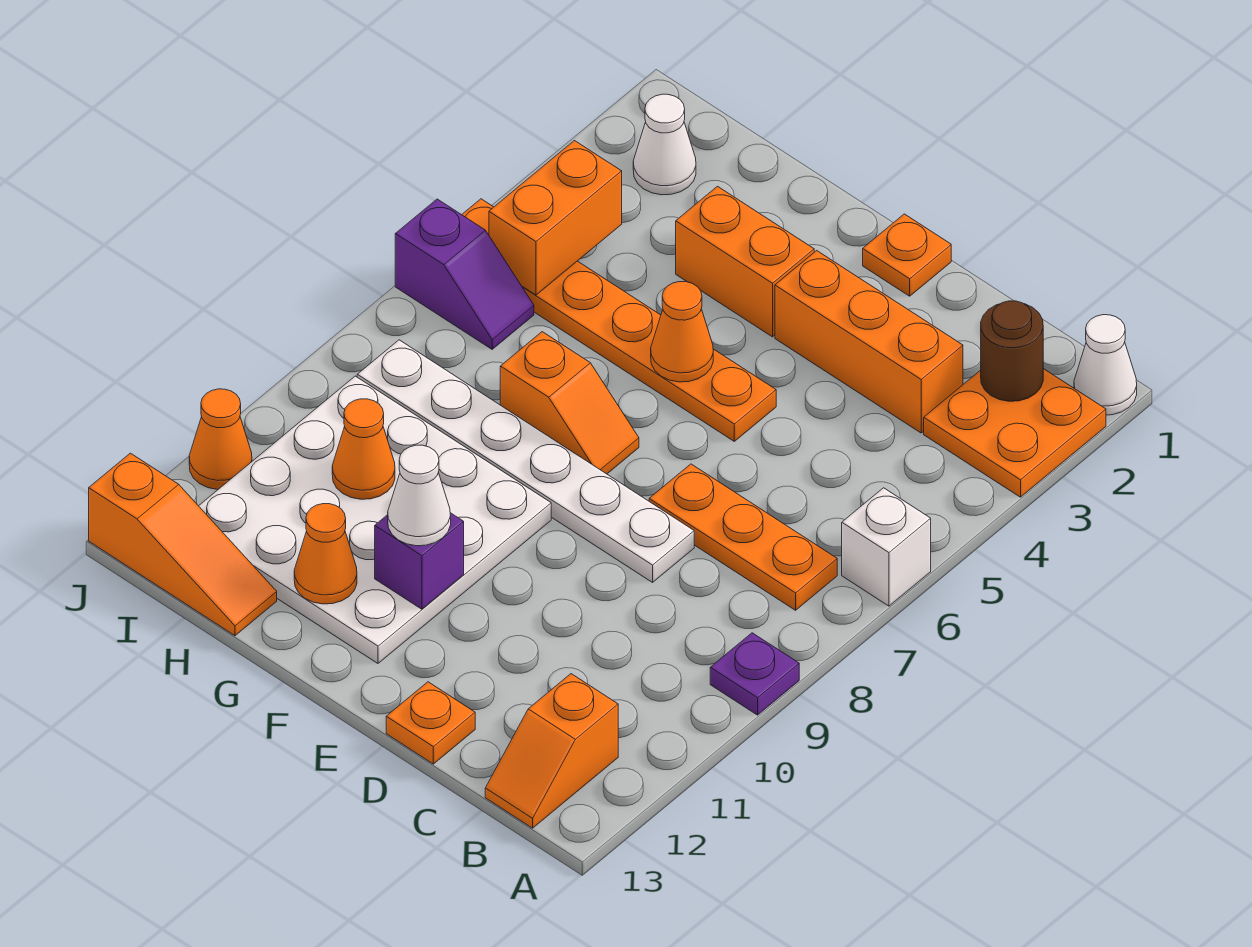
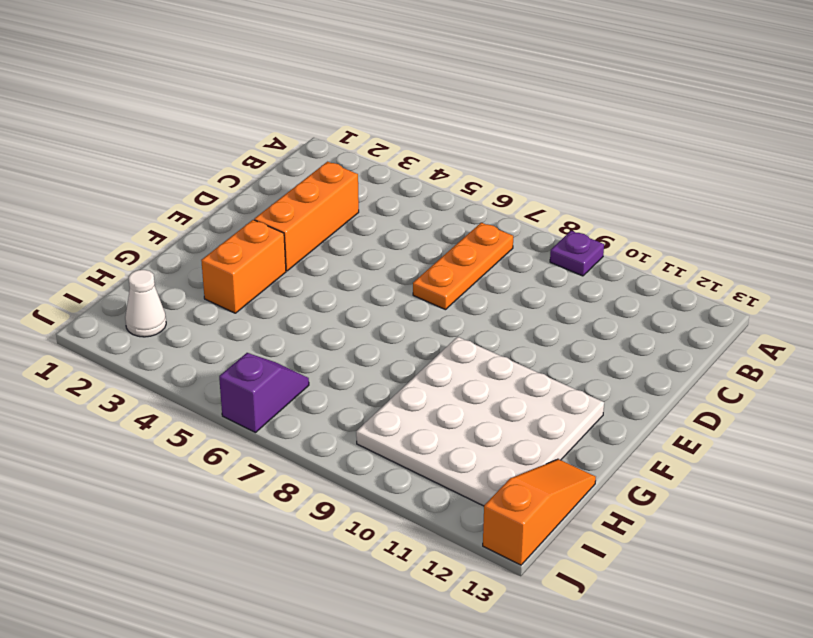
none -> white cone A1 level 1
none -> orange plate A2:B3 level 1
none -> white brick A6 level 1

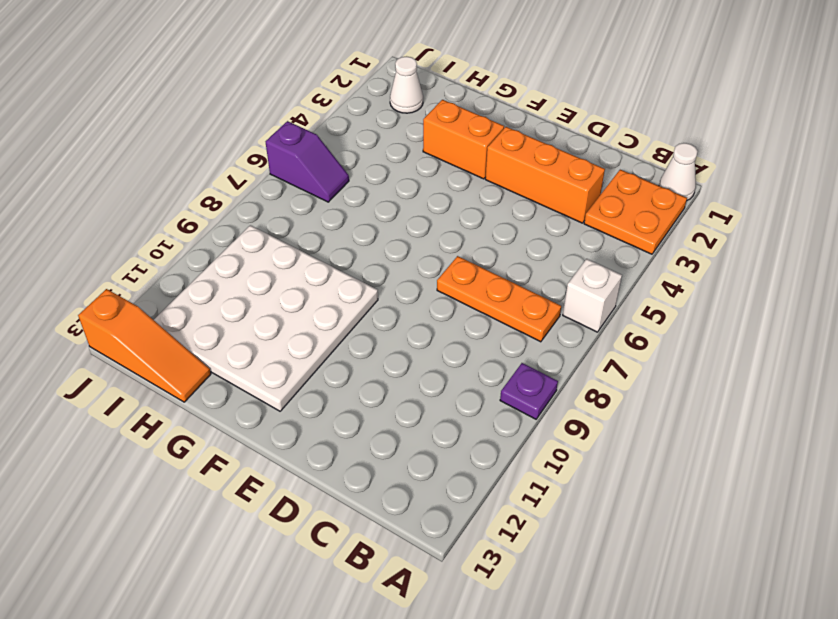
none -> orange slope B12:B13 level 1 top 12
none -> white plate D8:I8 level 1
none -> orange plate D13 level 1

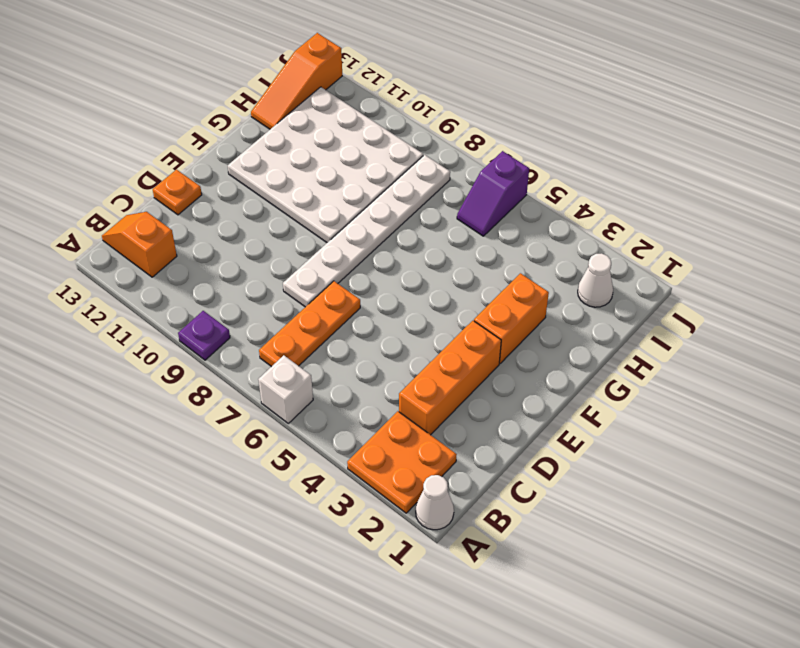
none -> orange plate E1 level 1
none -> orange plate E5:J5 level 1
none -> orange slope F7:G7 level 1 top G

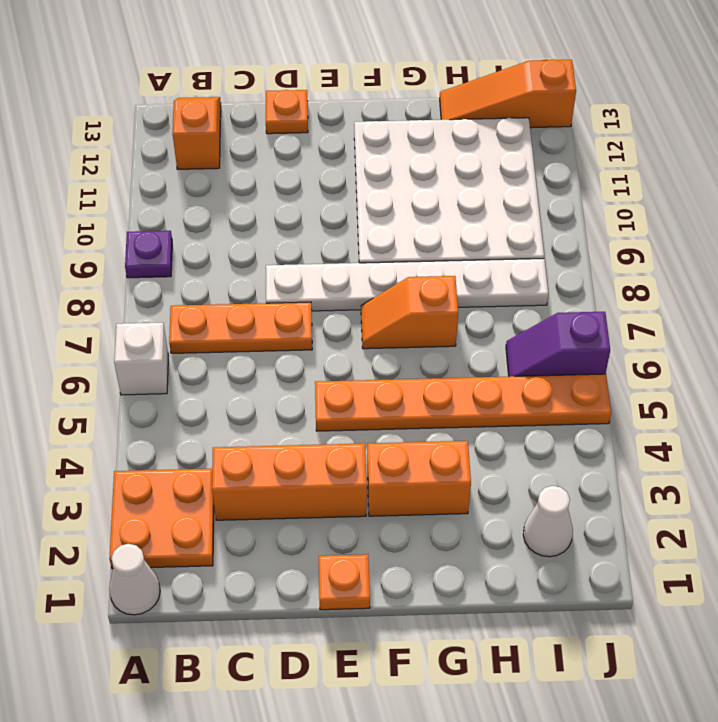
none -> orange cone J11 level 1
none -> brown round brick B2 level 2
none -> orange cone F5 level 2

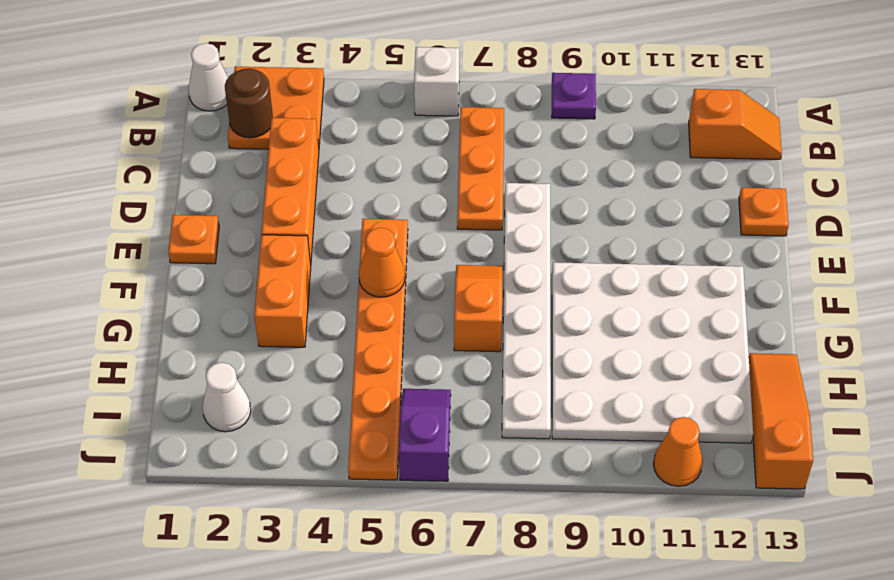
none -> purple brick F11 level 2
none -> orange cone G12 level 2
none -> orange cone H10 level 2

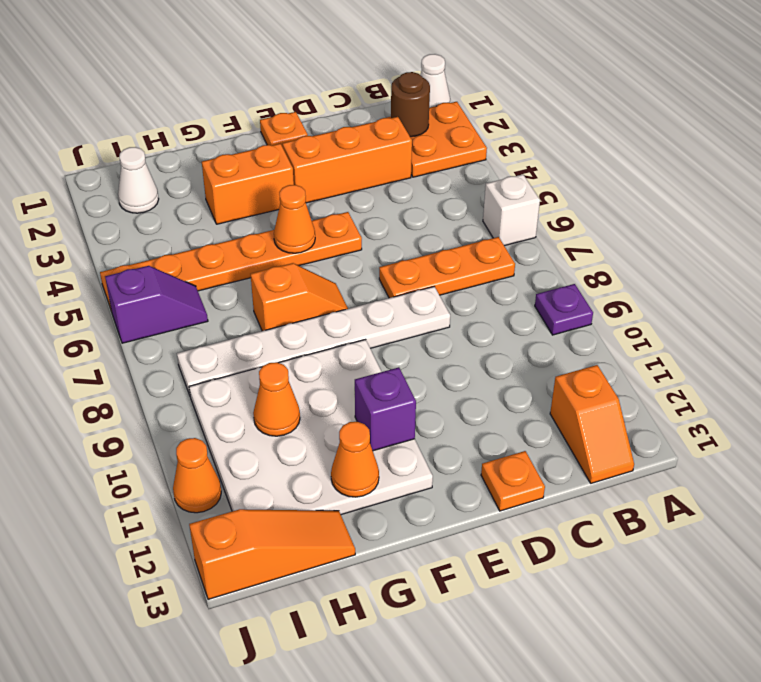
none -> orange brick I4:I5 level 2
none -> white cone F11 level 3

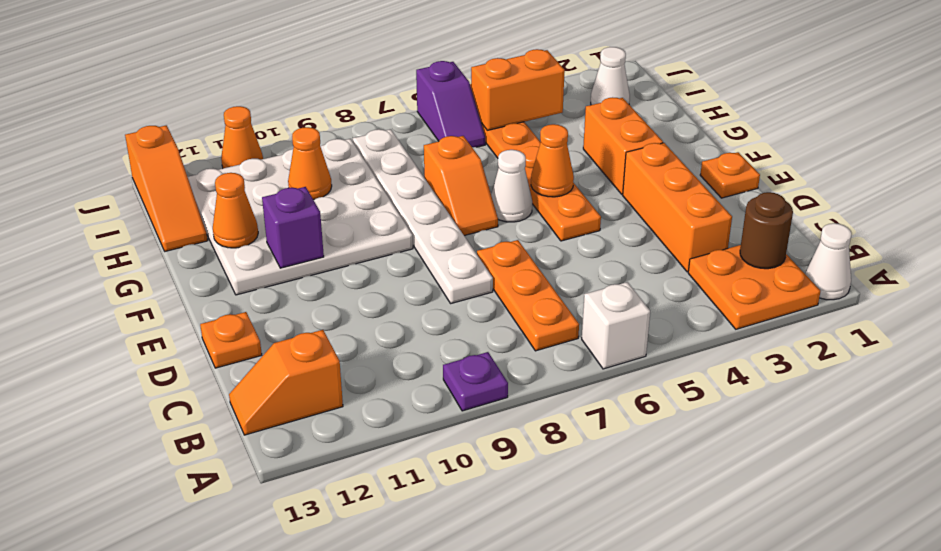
white cone F6 level 1 -> white cone F11 level 3

